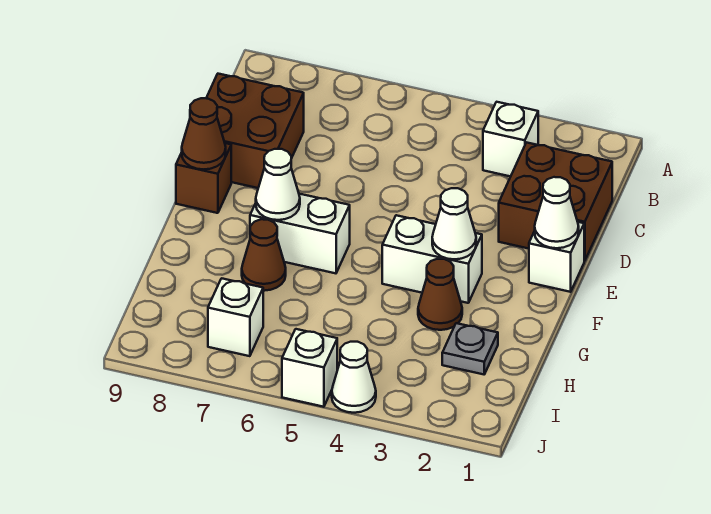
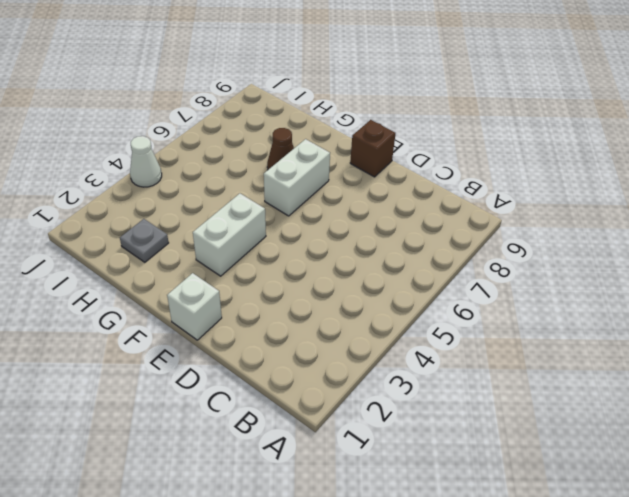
none -> white brick B3 level 1
none -> brown brick C1:D2 level 1
none -> brown brick C8:D9 level 1

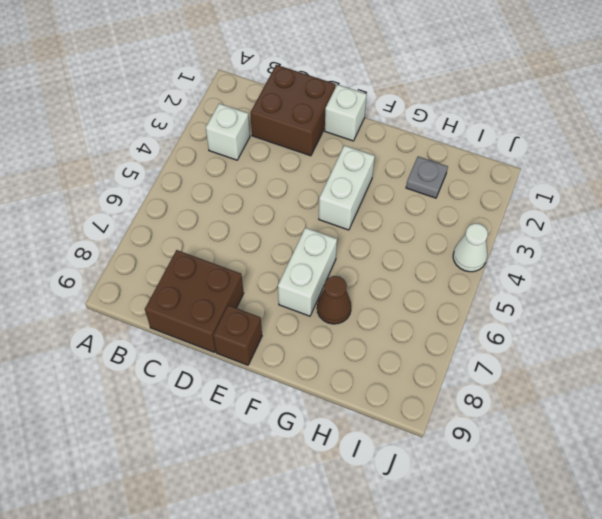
none -> brown cone G3 level 1
none -> white brick I7 level 1
none -> white brick J5 level 1

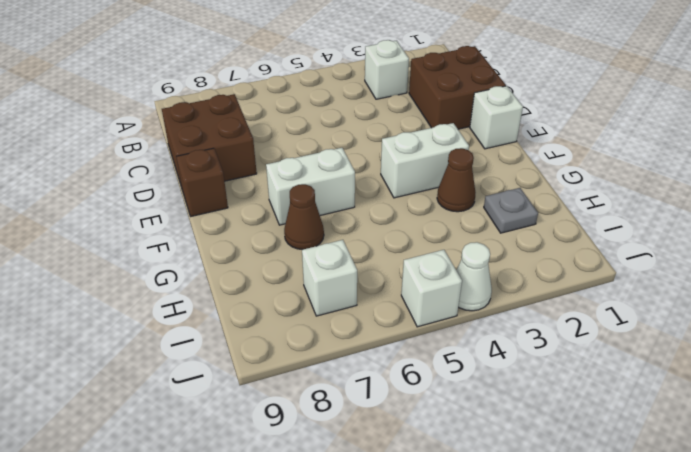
none -> white cone E1 level 2
none -> brown cone E9 level 2
none -> white cone F3 level 2

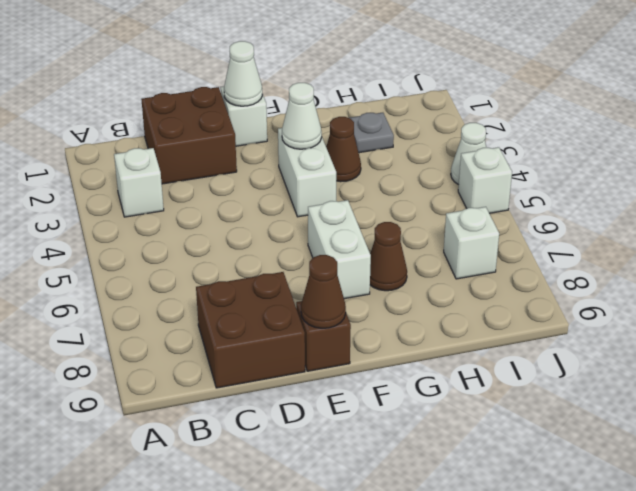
none -> white cone F7 level 2

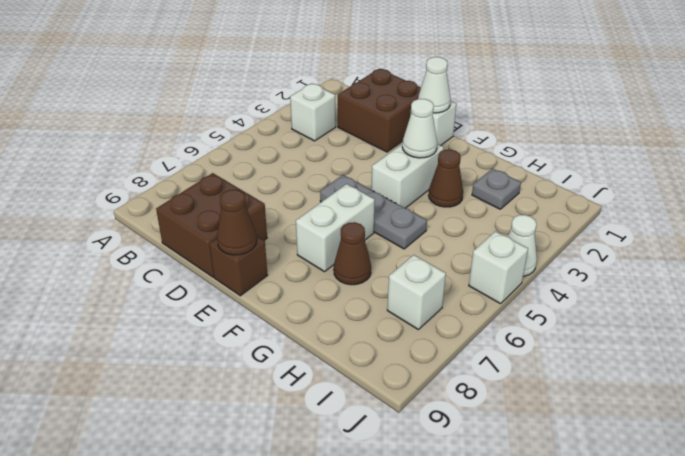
grey plate E5:G5 level 1 -> none
none -> white cone F7 level 2

